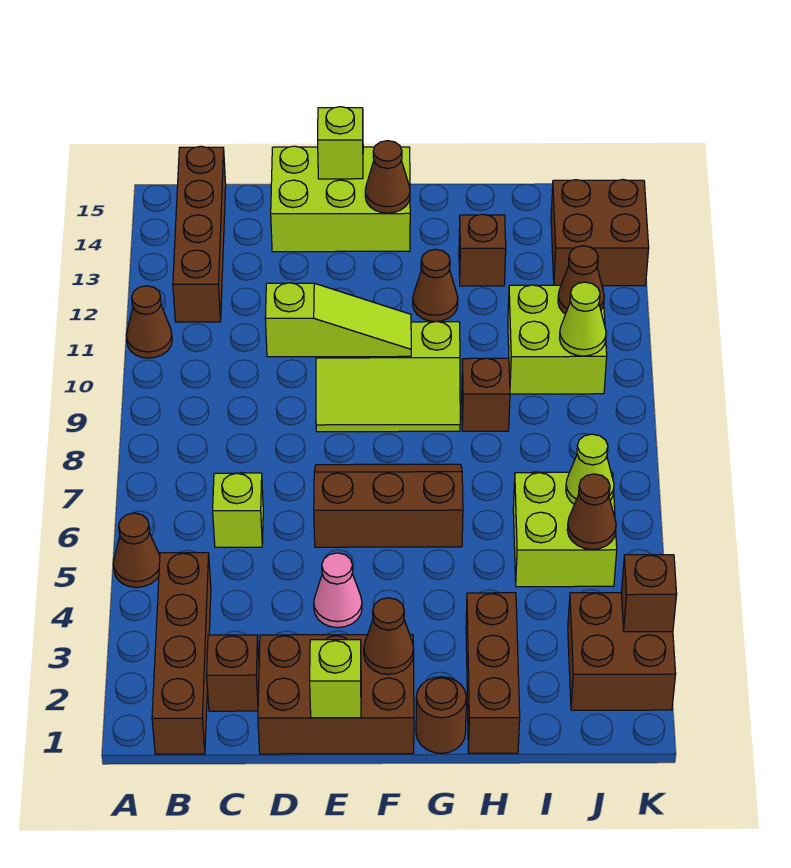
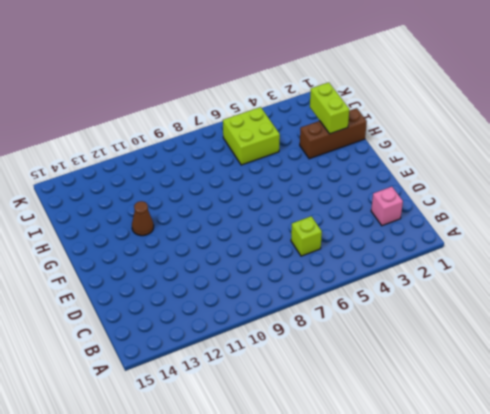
pink brick C2 level 1 -> brown brick C2 level 1
lime brick H2:I2 level 2 -> none
none -> brown cone A5 level 1
none -> brown cone A11 level 1
none -> brown brick B1:B4 level 1
none -> brown brick B12:B15 level 1

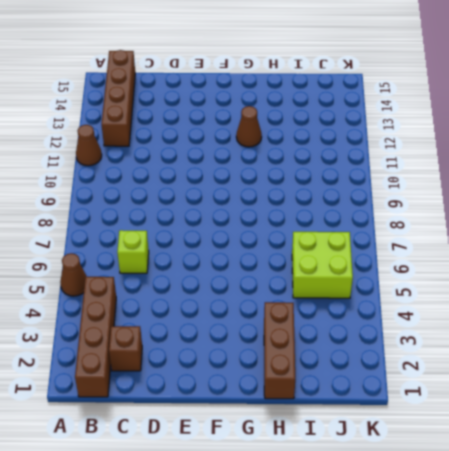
none -> brown brick D1:F2 level 1
none -> lime brick D14:F15 level 1
none -> pink cone E4 level 1
none -> brown slope E6:G7 level 1 top 6

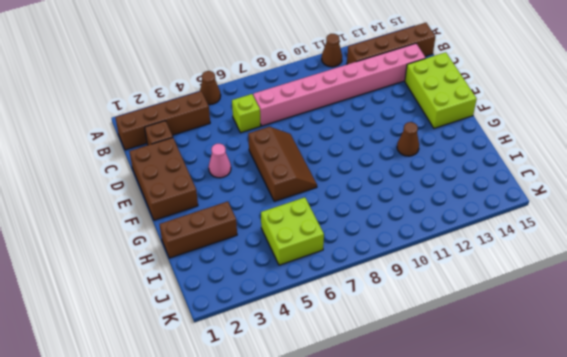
pink brick C7:C14 level 1 -> none
none -> lime slope E9:G10 level 1 top 10
none -> brown round brick G1 level 1
none -> brown brick H9 level 1
none -> brown brick H13 level 1

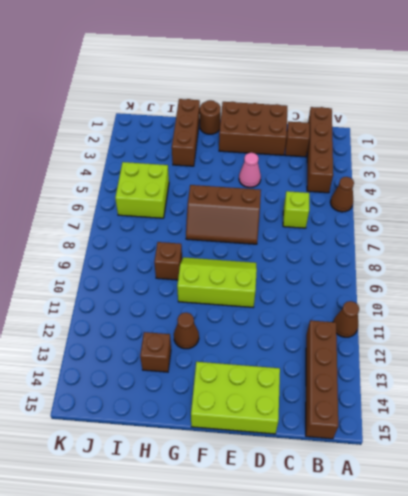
none -> lime brick I10:J11 level 1
none -> brown brick J2:K3 level 1
none -> brown brick J13:K14 level 1
none -> lime slope D10:F10 level 2 top D

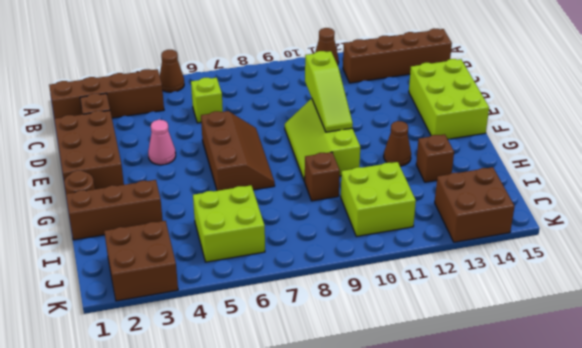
none -> lime brick E1 level 2
none -> lime brick E15 level 2
none -> brown cone F2 level 2
none -> brown cone F14 level 2

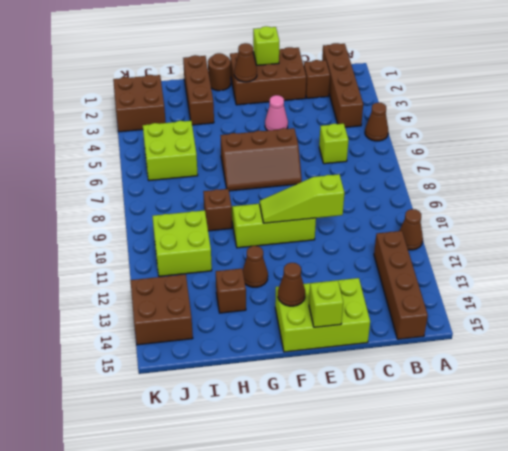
none -> brown cone J5 level 2
none -> lime cone J6 level 2
none -> lime cone J10 level 2
none -> brown cone J11 level 2

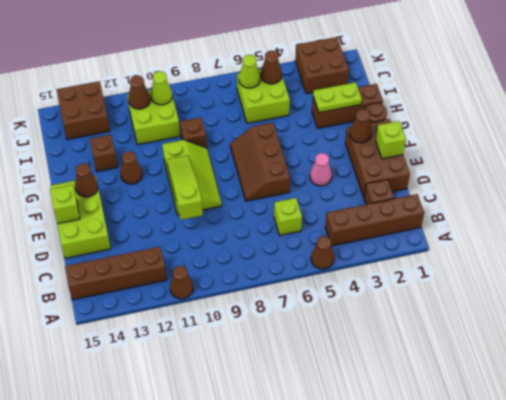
lime plate H2:H3 level 2 -> none
none -> brown brick K3 level 2

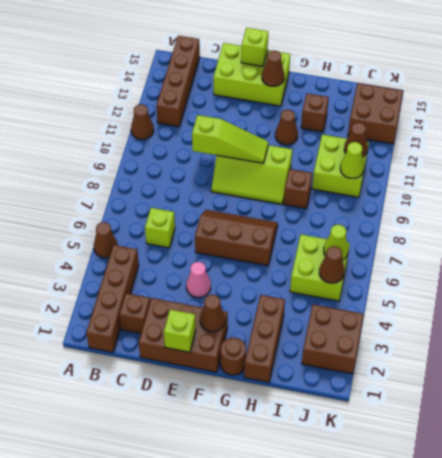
none -> brown brick K3 level 2

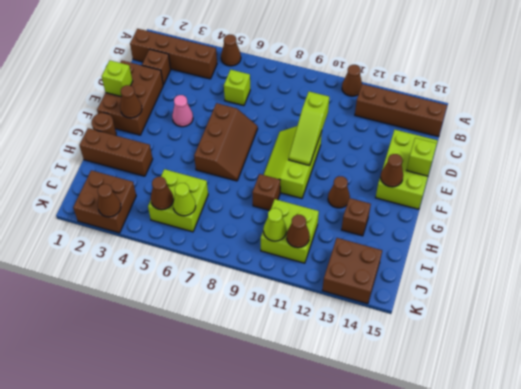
brown cone K3 level 2 -> brown brick K3 level 2

